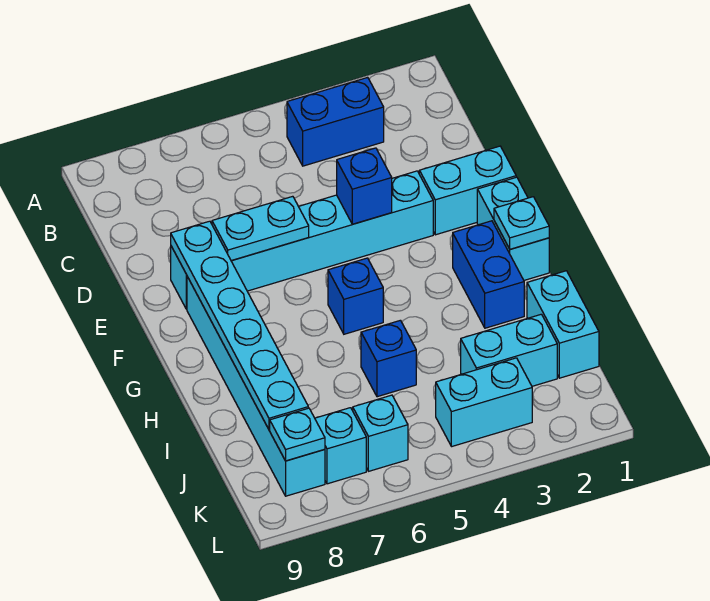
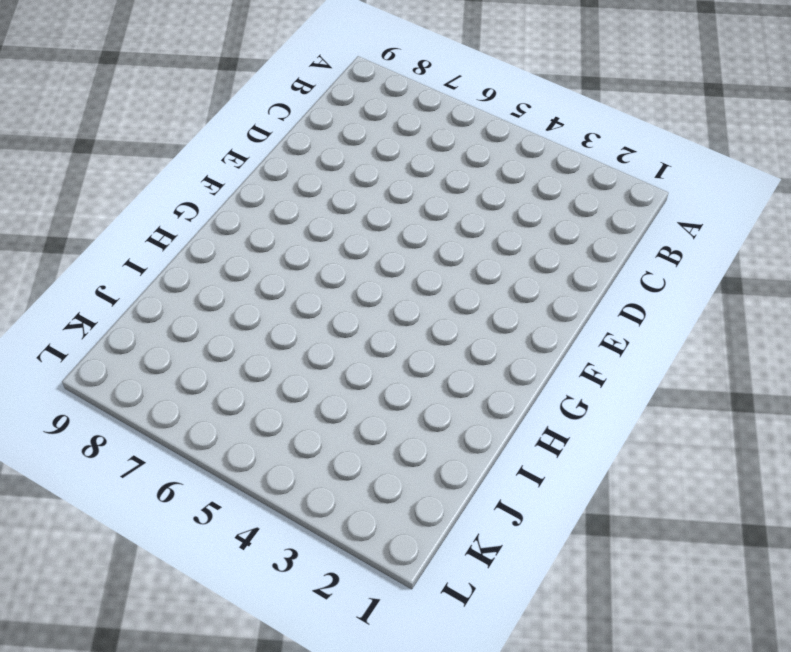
none -> blue brick B3:B4 level 1
none -> cyan brick E1:E2 level 1
none -> cyan brick E3:E8 level 1

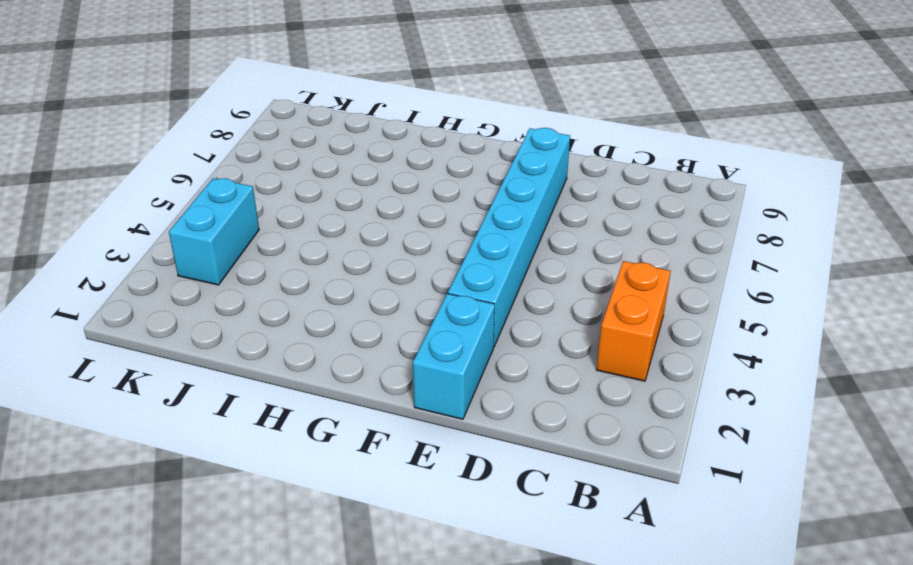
orange brick B3:B4 level 1 -> blue brick B3:B4 level 1
none -> cyan brick F1:G1 level 1
none -> cyan brick F8:K8 level 1
none -> blue brick G2:H2 level 1

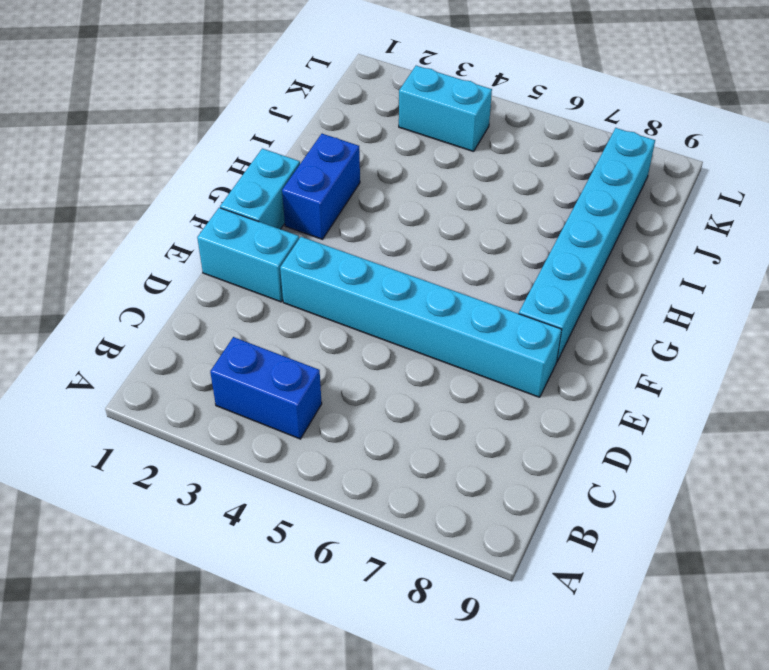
none -> blue brick G5 level 1
none -> cyan brick I1:J1 level 1
none -> blue brick I5 level 1

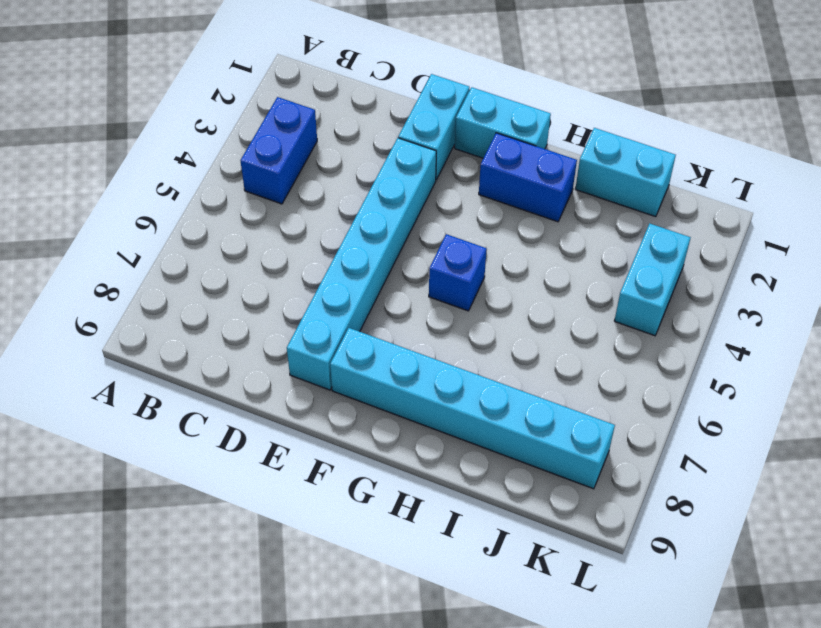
none -> blue brick I5 level 1
none -> cyan brick J2:J3 level 1
none -> cyan brick K6 level 1

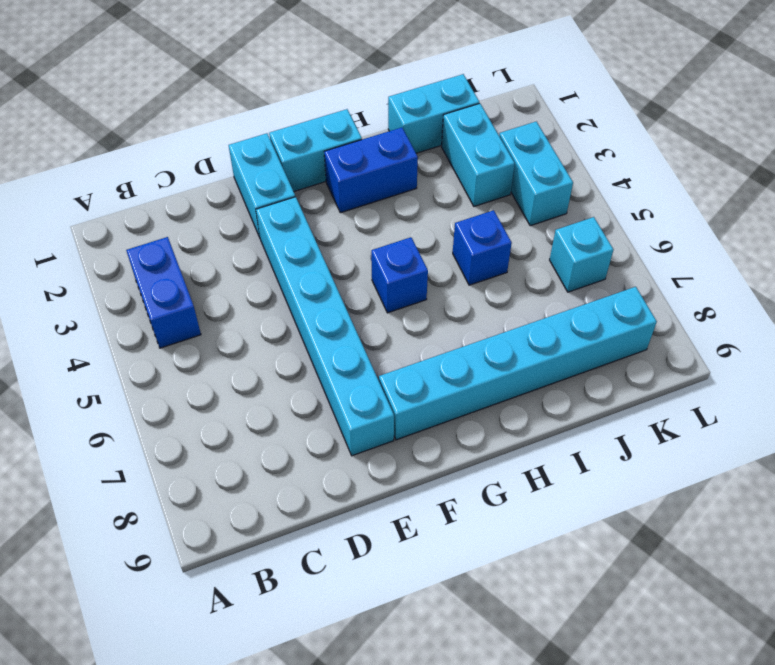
none -> cyan brick K7 level 1
none -> blue brick E4 level 2
none -> cyan plate E6:E7 level 2

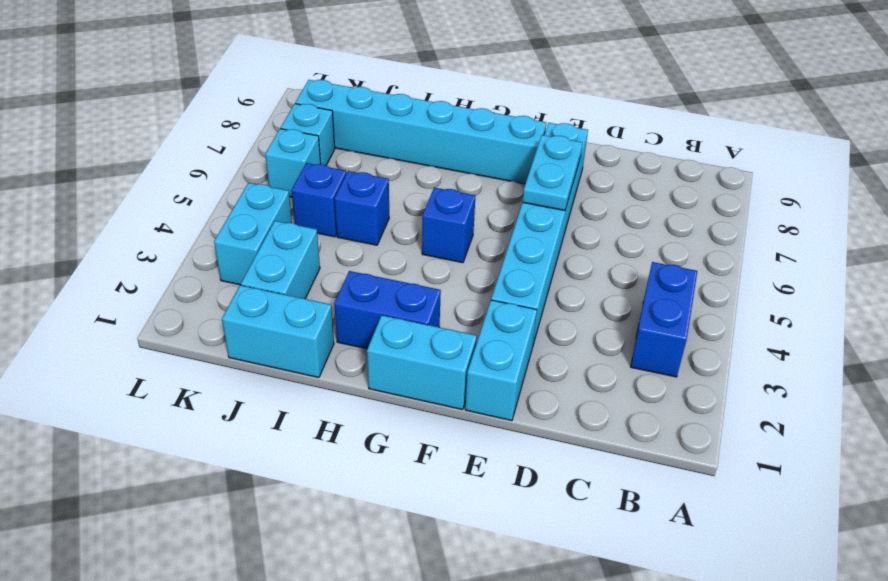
blue brick J5 level 1 -> blue brick E4 level 2
none -> cyan plate E8:J8 level 2
none -> cyan plate G1 level 2
none -> cyan plate K8 level 2

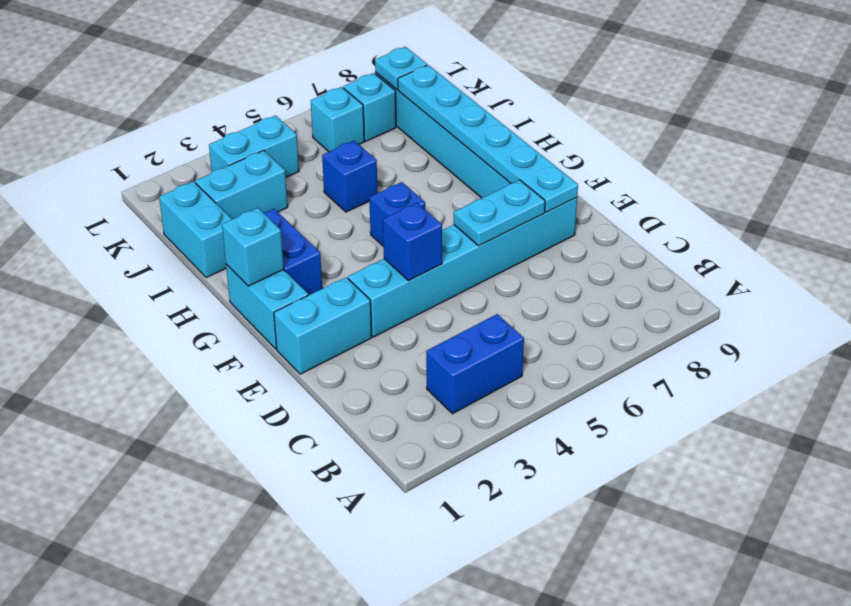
cyan brick G1 level 2 -> cyan plate G1 level 2

